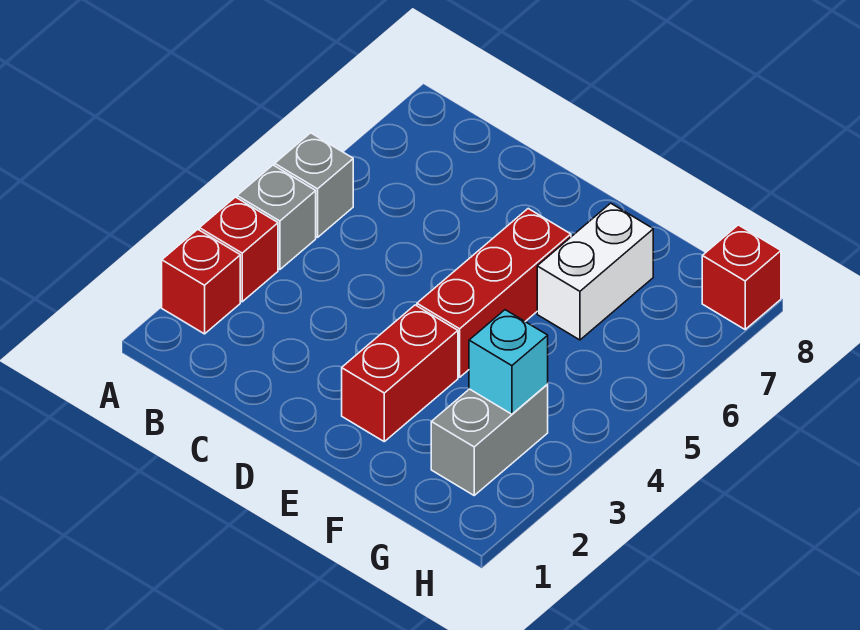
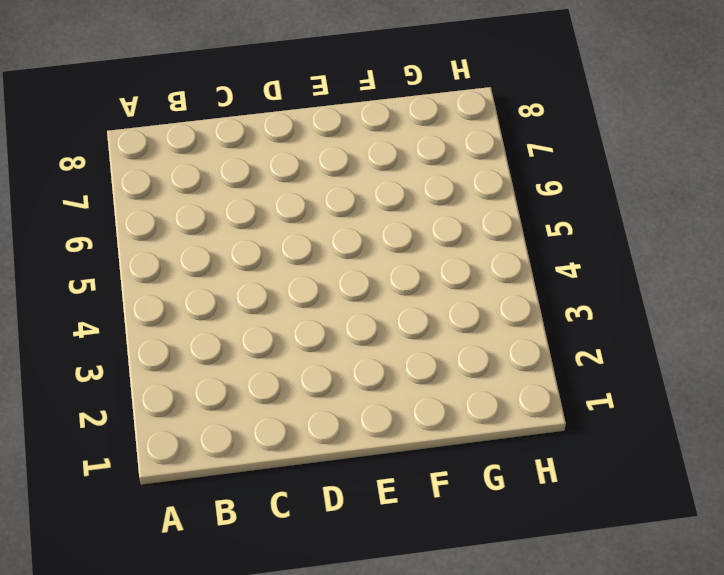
none -> red brick A2 level 1
none -> red brick A3 level 1

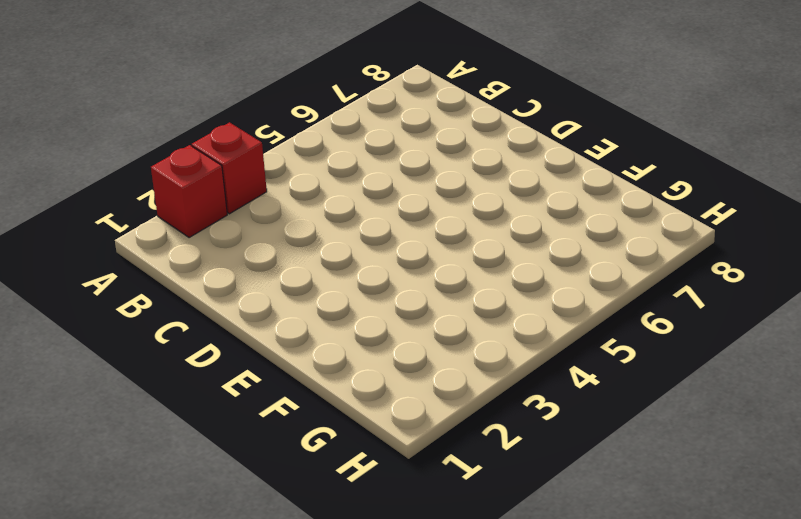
none -> grey brick A4 level 1
none -> grey brick A5 level 1

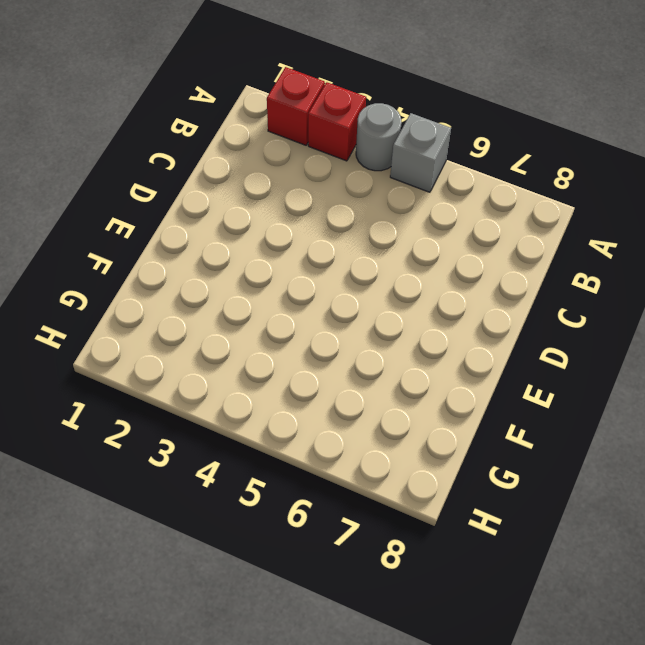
grey round brick A4 level 1 -> grey brick A4 level 1
none -> red brick E2:E3 level 1
none -> red brick E4:E6 level 1

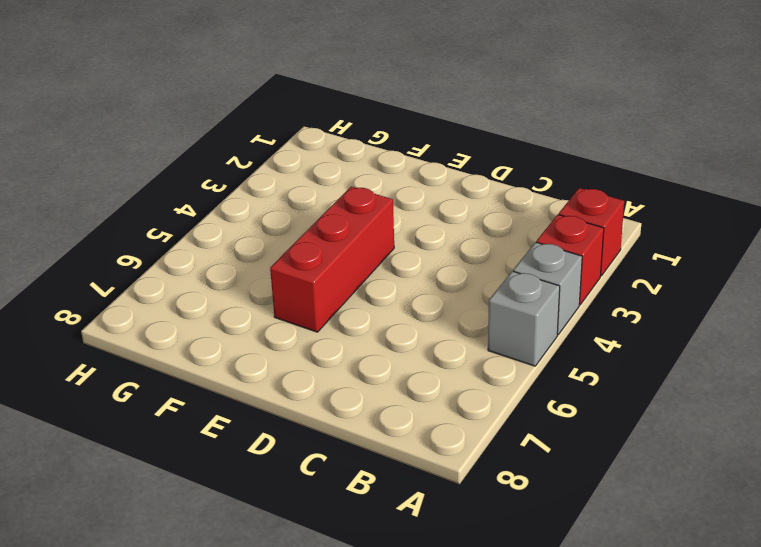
none -> red brick E2:E3 level 1
none -> white brick F6:F7 level 1

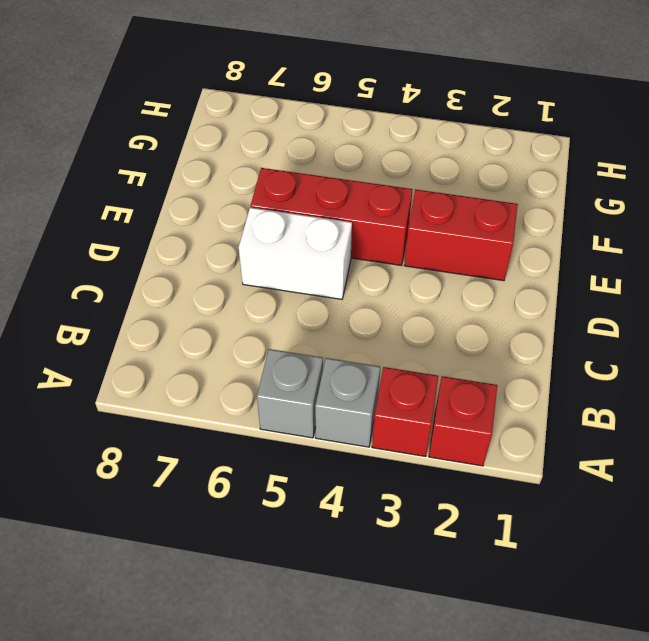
white brick D5:D6 level 1 -> white brick F6:F7 level 1
none -> grey brick G2:G3 level 1
none -> red brick H8 level 1

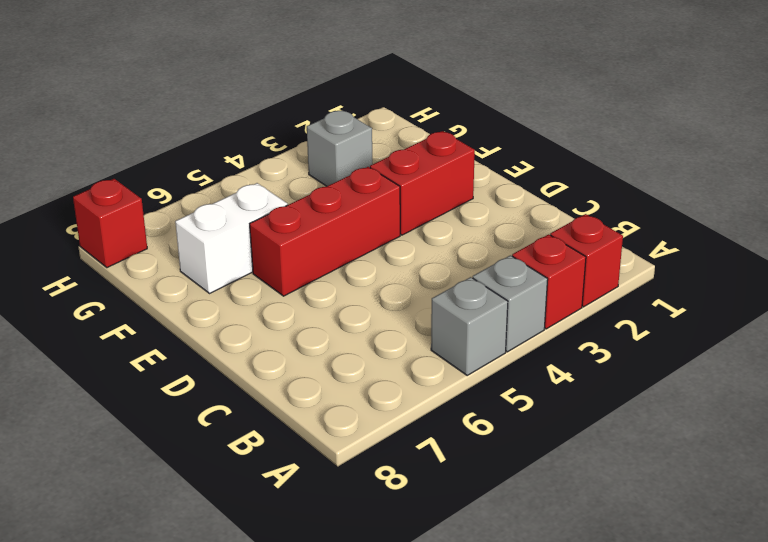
grey brick G3 level 1 -> grey brick G2:G3 level 1
none -> cyan brick G3 level 2

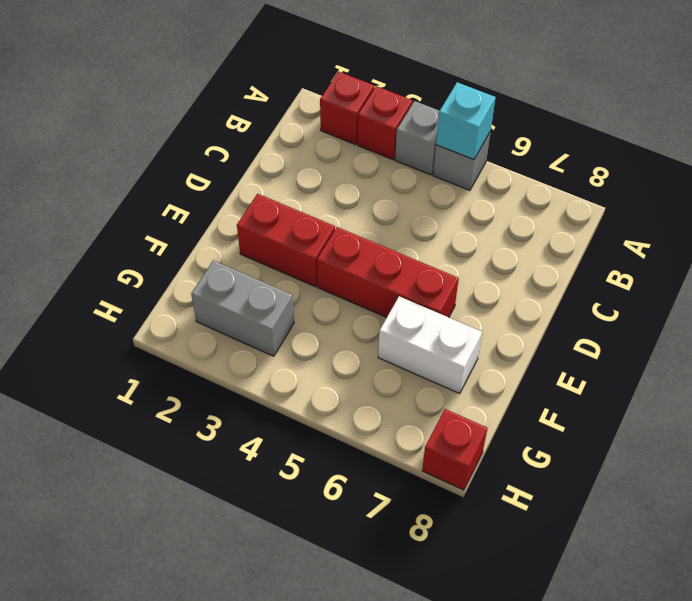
cyan brick A5 level 2 -> cyan brick G3 level 2

